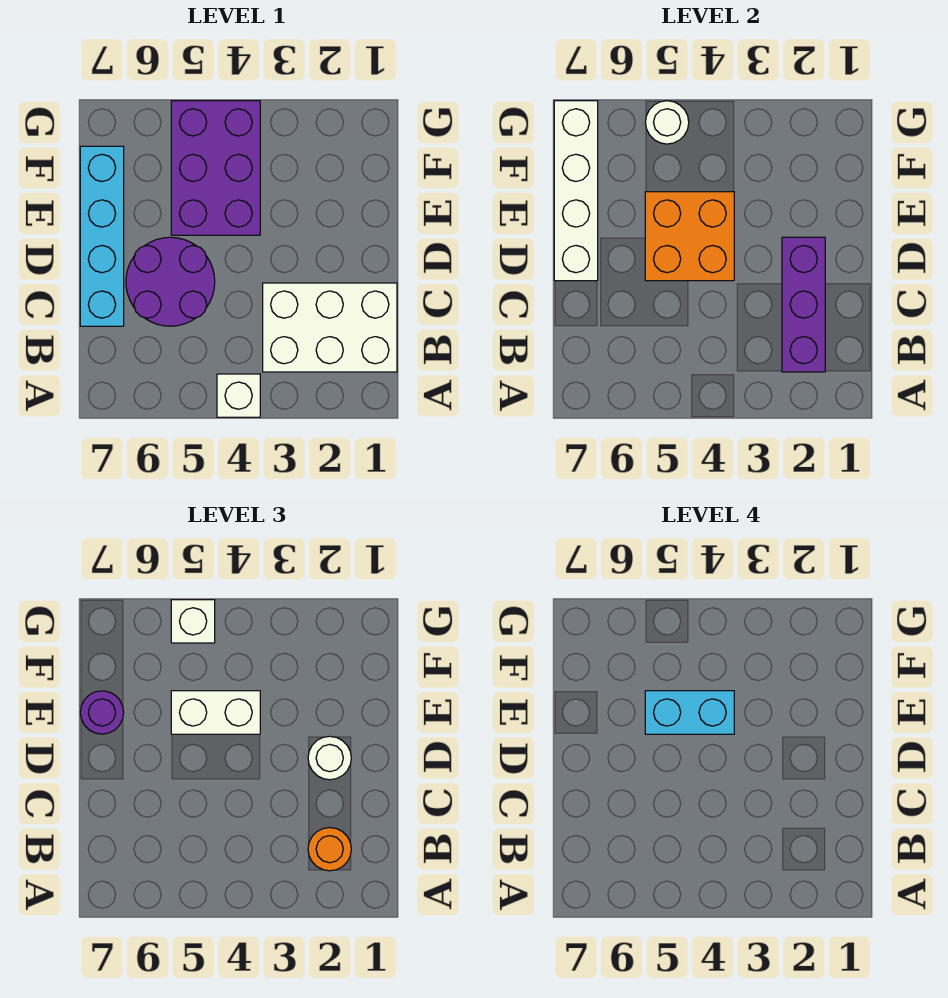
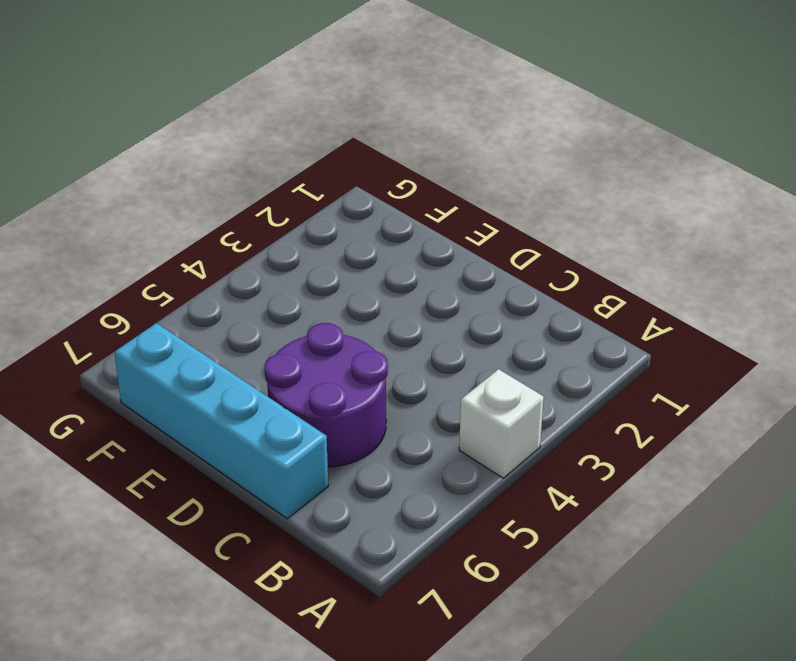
none -> white brick B1:C3 level 1
none -> purple brick E4:G5 level 1
none -> purple brick B2:D2 level 2

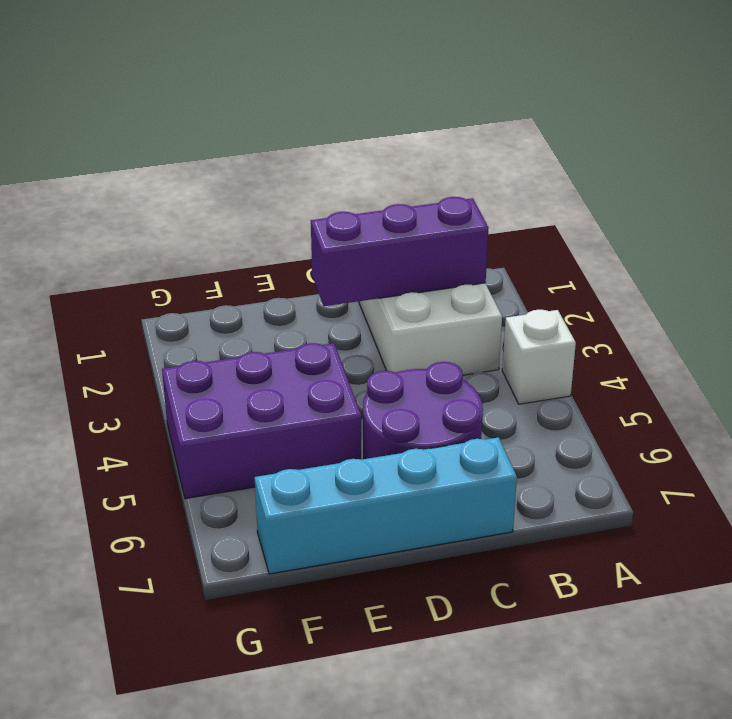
none -> orange brick D4:E5 level 2
none -> white brick D7:G7 level 2
none -> white round brick G5 level 2

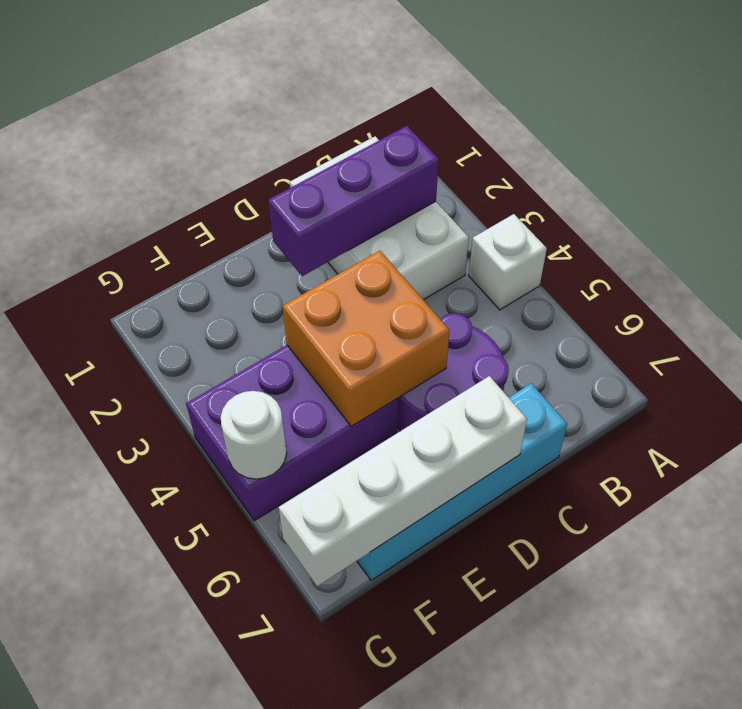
none -> orange round brick B2 level 3
none -> white round brick D2 level 3
none -> white brick E4:E5 level 3

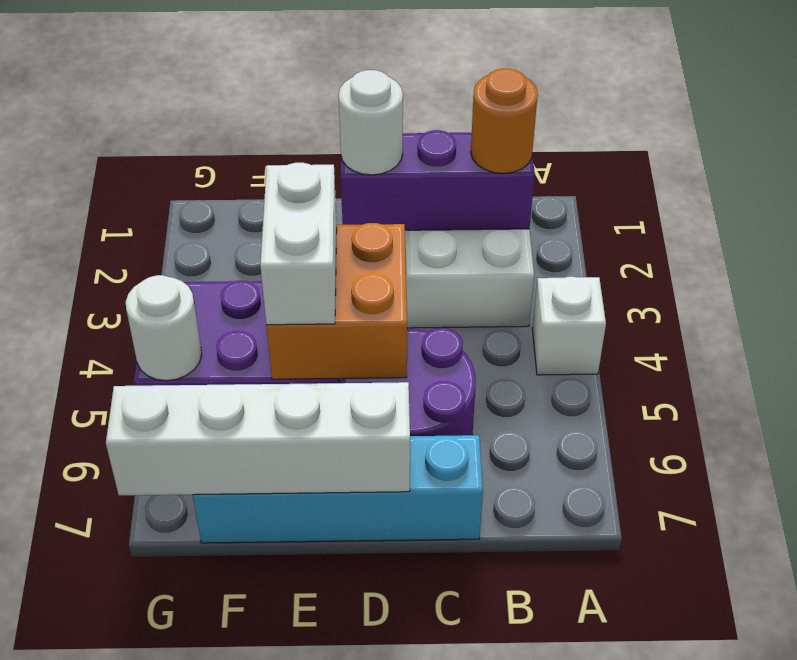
none -> purple round brick E7 level 3
none -> white brick G5 level 3
none -> cyan brick E4:E5 level 4

